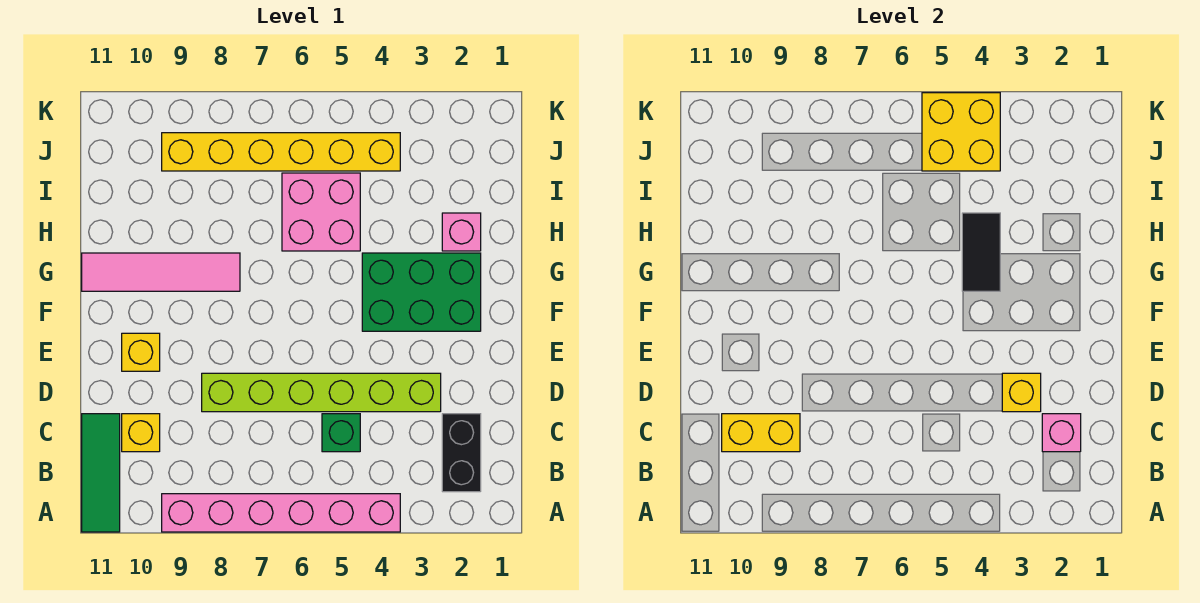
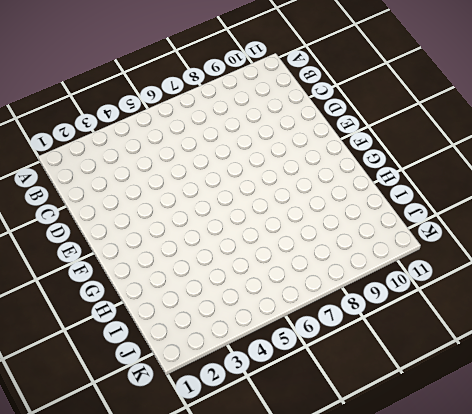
none -> pink brick A4:A9 level 1
none -> green tile A11:C11 level 1
none -> black brick B2:C2 level 1

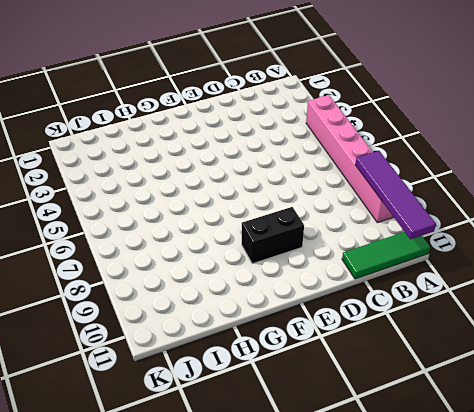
purple tile A8:A11 level 2 -> none
black brick E9:F9 level 1 -> black brick B2:C2 level 1
none -> green brick C5 level 1
none -> yellow brick C10 level 1
none -> lime brick D3:D8 level 1

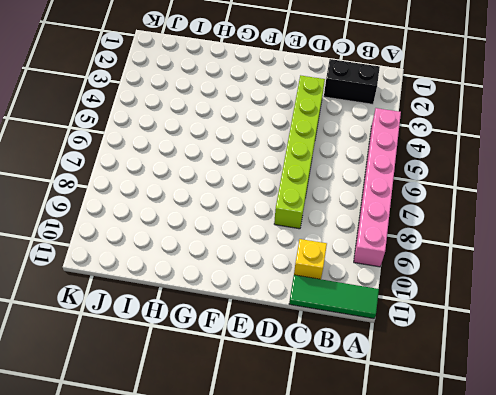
none -> green brick C5 level 1
none -> yellow brick E10 level 1
none -> green brick F2:G4 level 1

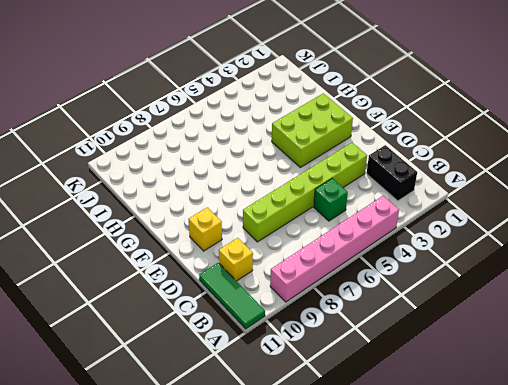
lime brick F2:G4 level 1 -> green brick F2:G4 level 1
none -> pink tile G8:G11 level 1
none -> pink brick H2 level 1
none -> pink brick H5:I6 level 1

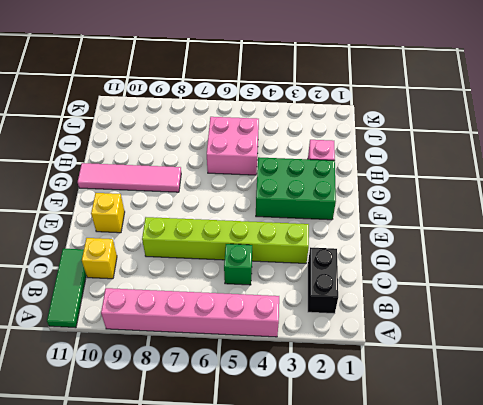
none -> yellow brick J4:J9 level 1
none -> pink brick C2 level 2
none -> yellow brick C9:C10 level 2

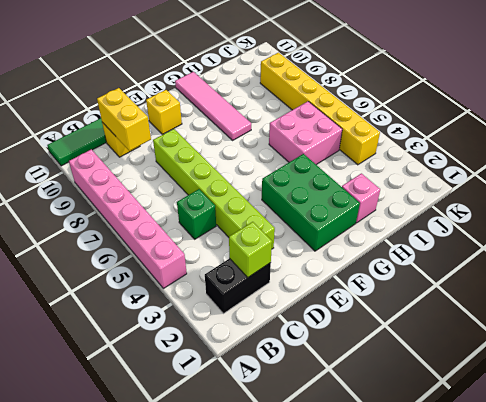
lime brick C2 level 2 -> pink brick C2 level 2
none -> yellow brick D3 level 2
none -> black tile G4:H4 level 2
none -> yellow brick J4:K5 level 2

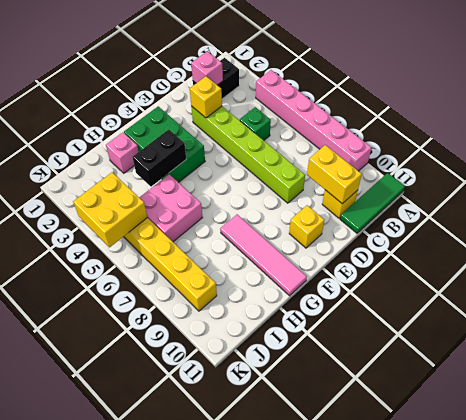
black brick G4:H4 level 2 -> black tile G4:H4 level 2

